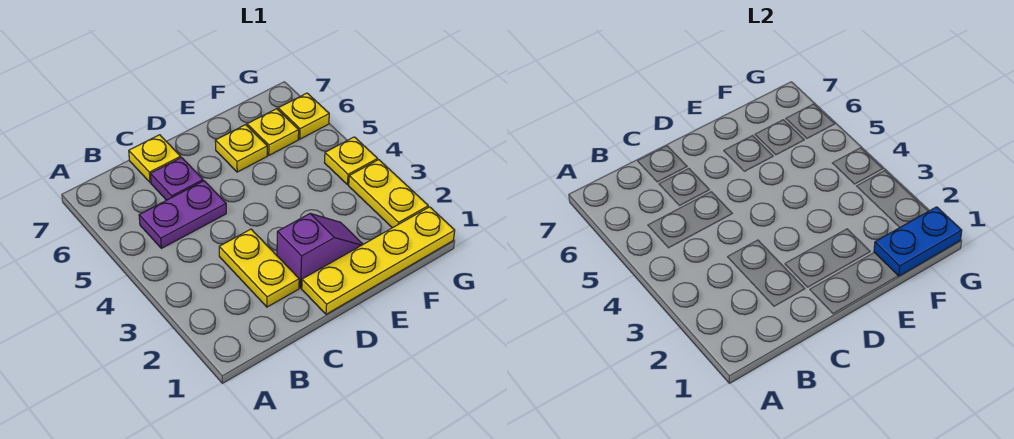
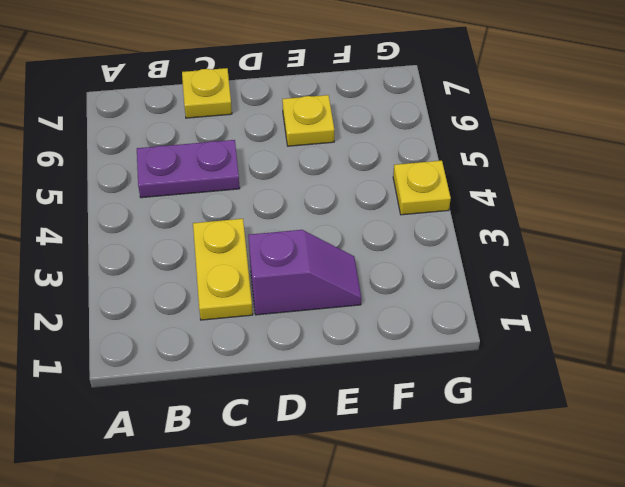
none -> purple plate C6 level 1
none -> yellow plate D1:G1 level 1
none -> yellow plate F6 level 1

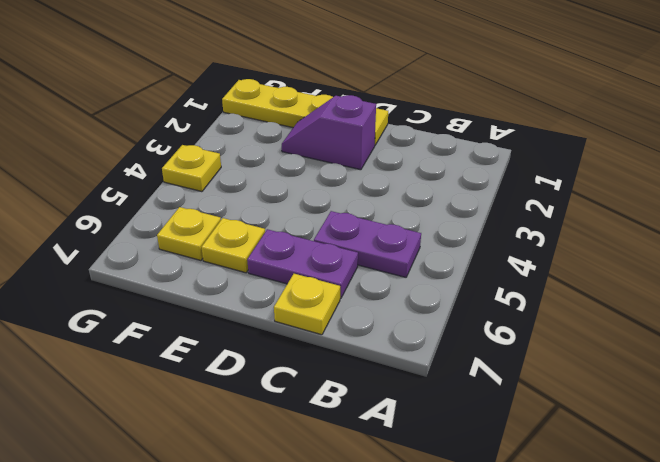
purple plate C6:D6 level 1 -> purple plate C6 level 1
none -> yellow plate C2:C3 level 1
none -> yellow plate G2:G3 level 1
none -> yellow plate G6 level 1

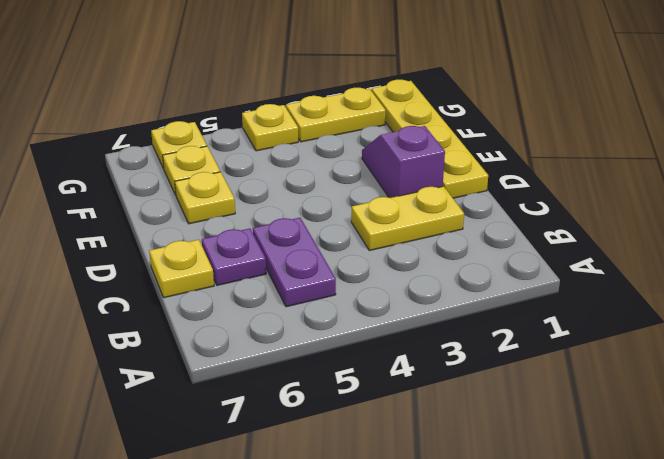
none -> blue plate F1:G1 level 2

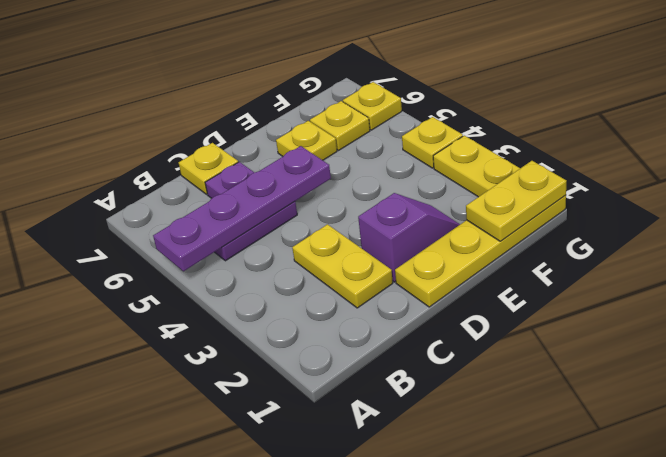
purple plate A5:D5 level 2 -> none
yellow plate F1:G1 level 2 -> blue plate F1:G1 level 2

